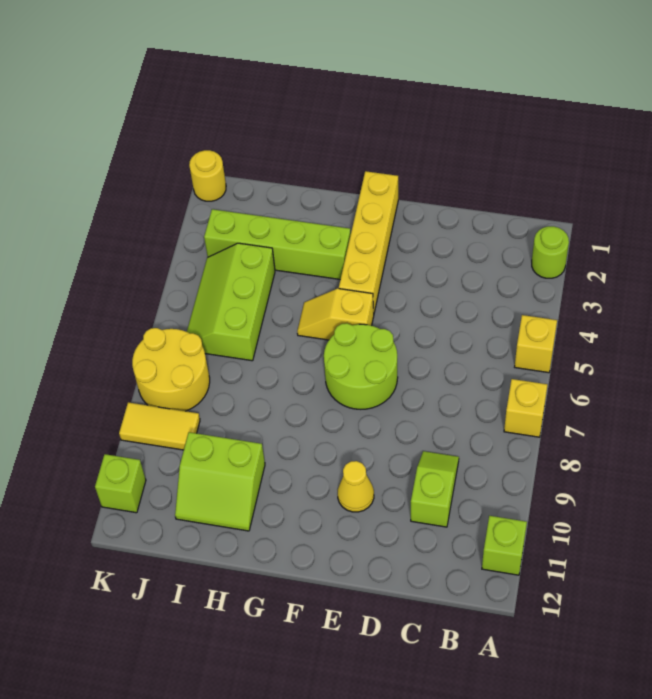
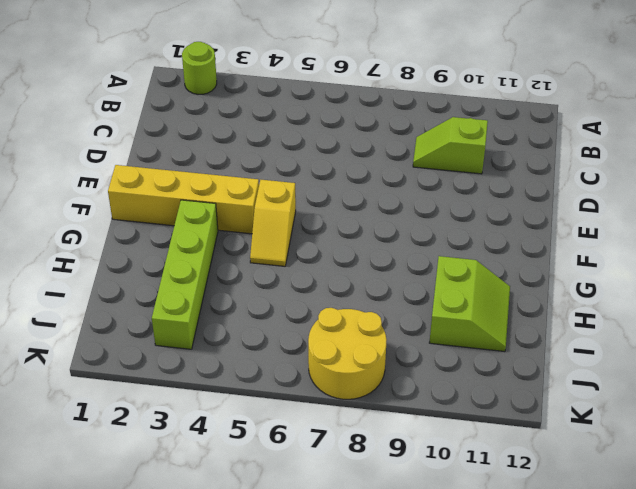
none -> yellow brick A5 level 1
none -> yellow brick A7 level 1
none -> lime brick A11 level 1

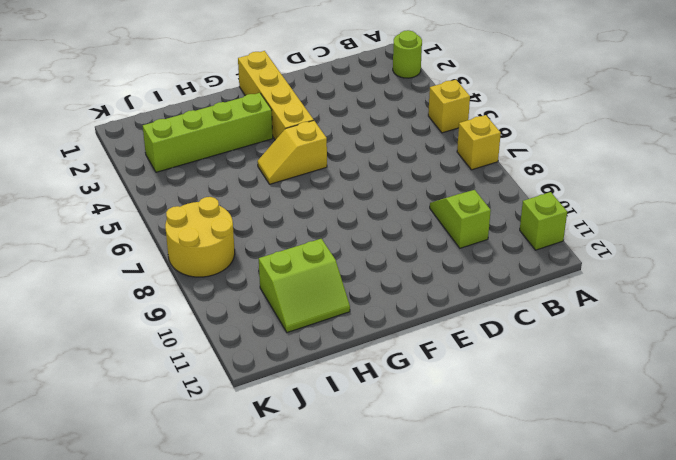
none -> lime round brick E6:F7 level 1
none -> yellow cone E10 level 1
none -> lime slope I4:J6 level 1 top I

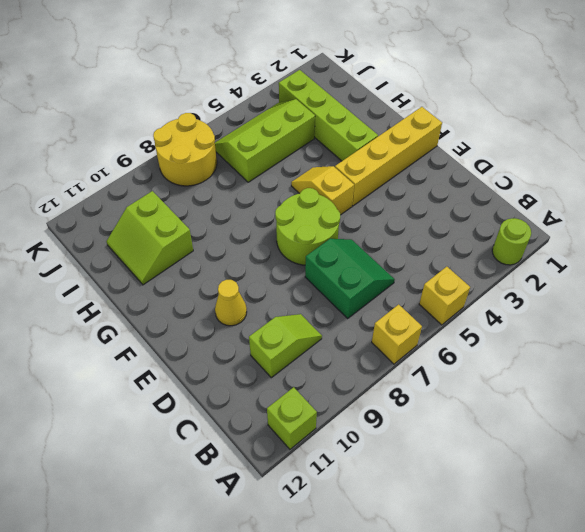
green slope C6:D7 level 1 top 7 -> none
none -> yellow tile J9:K9 level 1
none -> yellow round brick K1 level 1
none -> lime brick K11 level 1

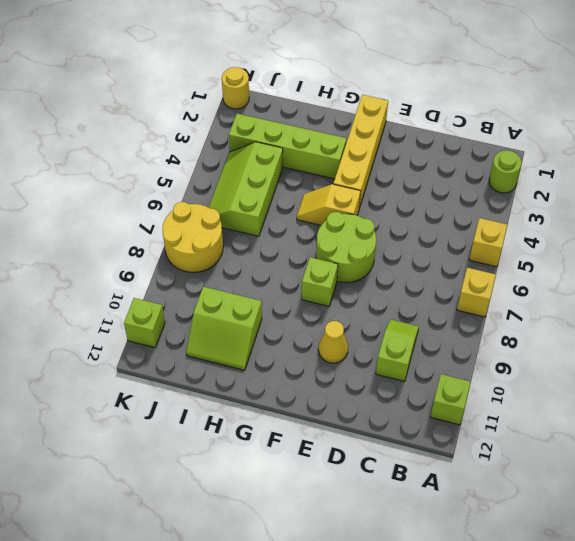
lime brick F8 level 1 -> none
none -> yellow tile J9:K9 level 1

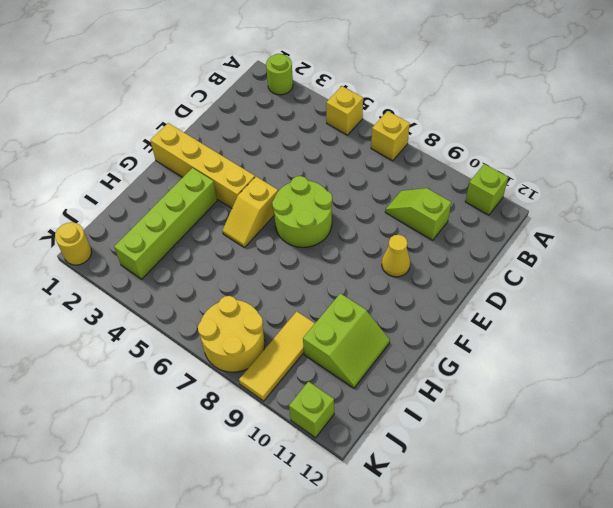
yellow tile I9:K9 level 1 -> yellow tile J9:K9 level 1
none -> lime slope I4:J6 level 1 top I

